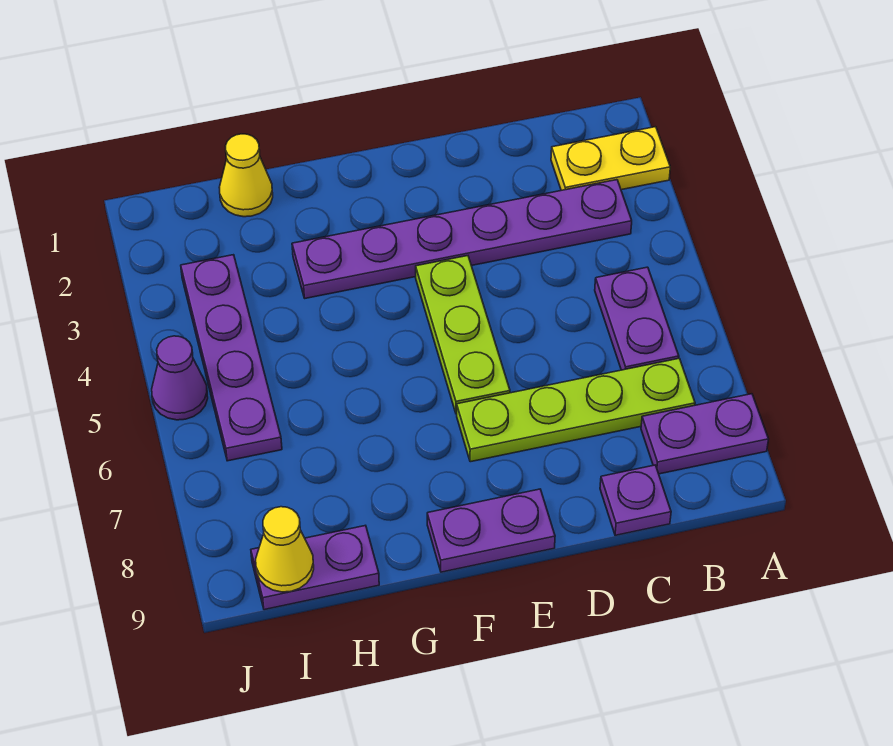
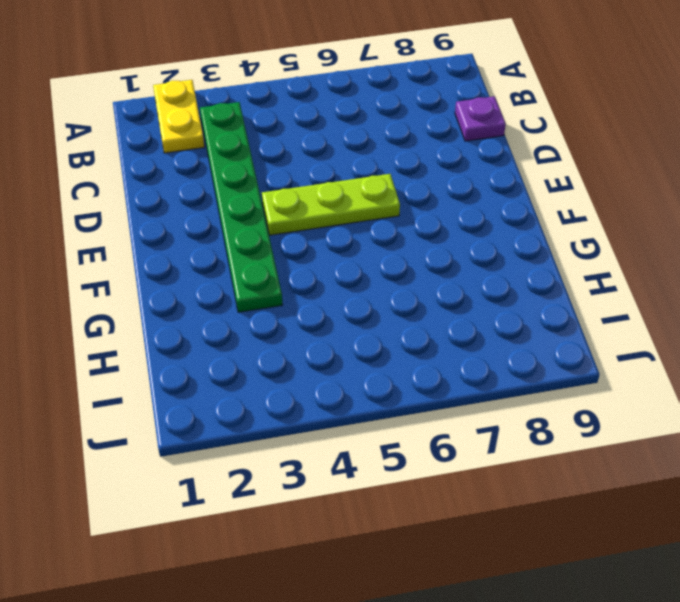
green plate B3:G3 level 1 -> purple plate B3:G3 level 1
none -> purple plate A8:B8 level 1
none -> purple plate B5:B6 level 1
none -> lime plate B7:E7 level 1

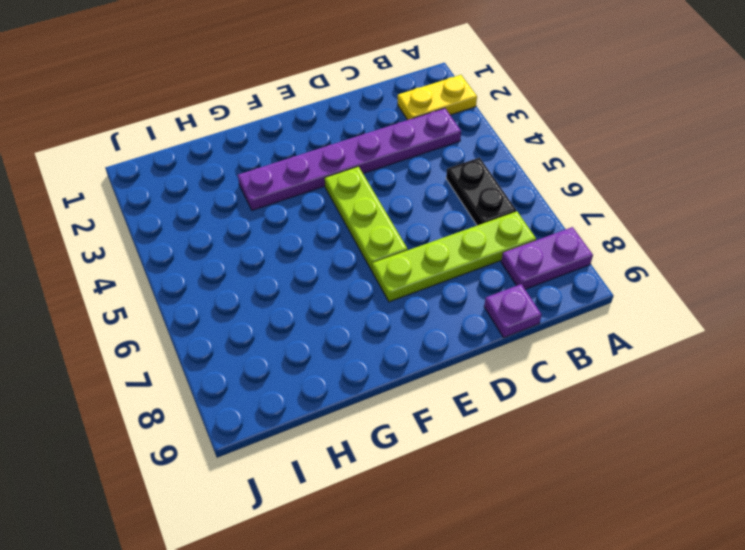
black plate B5:B6 level 1 -> purple plate B5:B6 level 1
none -> purple plate E9:F9 level 1
none -> yellow cone H1 level 1
none -> purple plate H9:I9 level 1

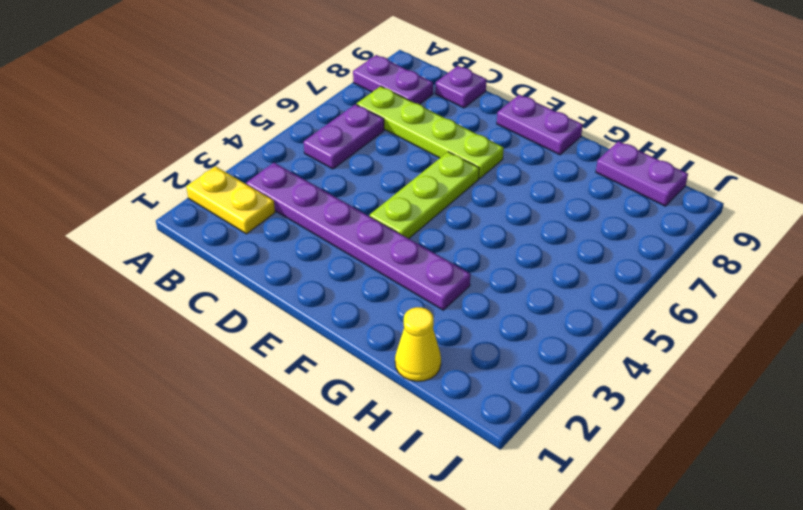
none -> purple plate I3:I6 level 1
none -> purple cone J5 level 1
none -> yellow cone I9 level 2

